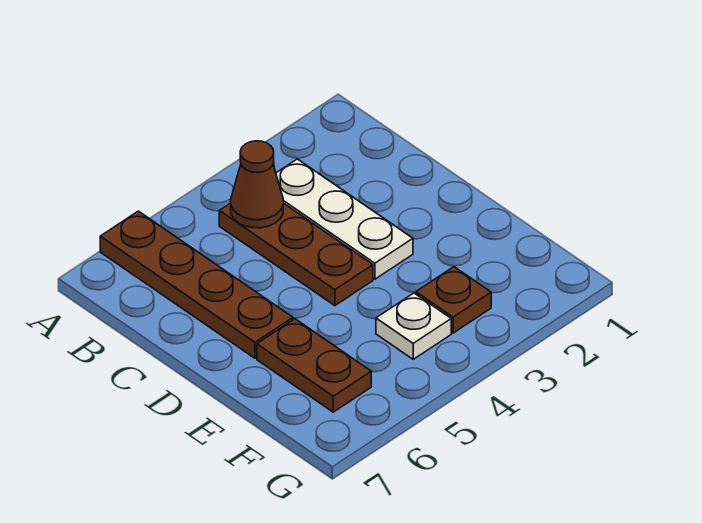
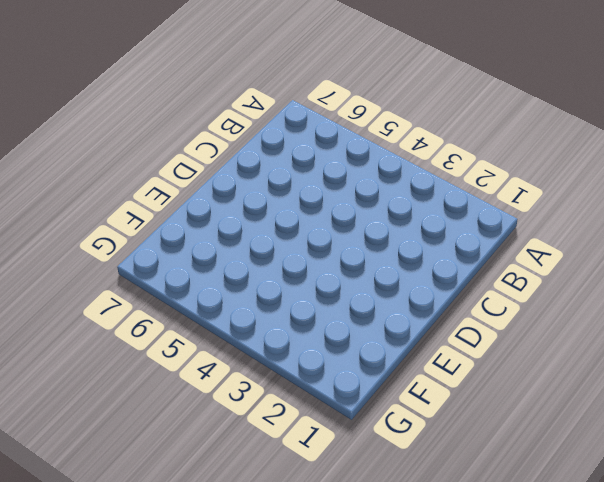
none -> brown plate A6:D6 level 1
none -> white plate B3:D3 level 1

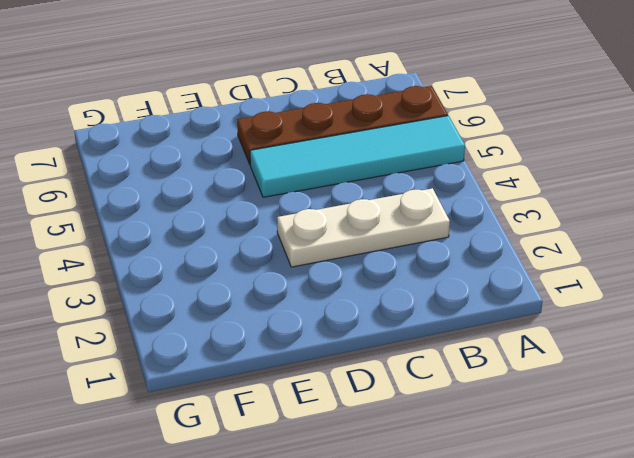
cyan tile A5:D5 level 1 -> none
none -> brown plate B4:D4 level 1
none -> brown plate E6:F6 level 1

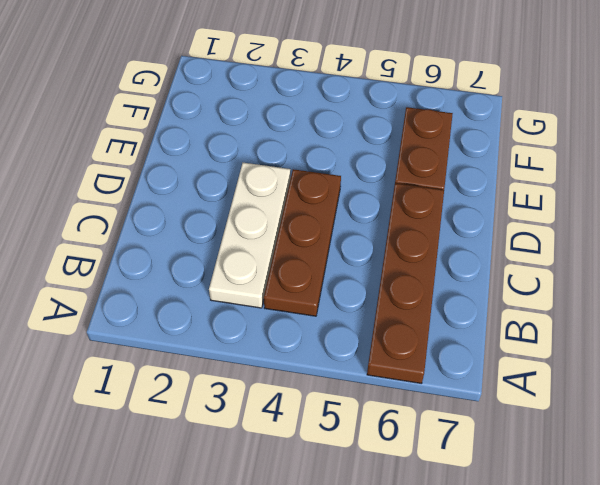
none -> brown plate F3 level 1
none -> white plate F4 level 1

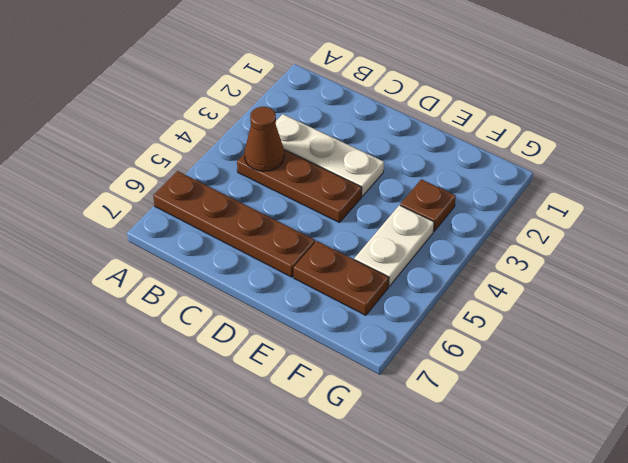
white plate F4:F5 level 1 -> white plate F4 level 1

